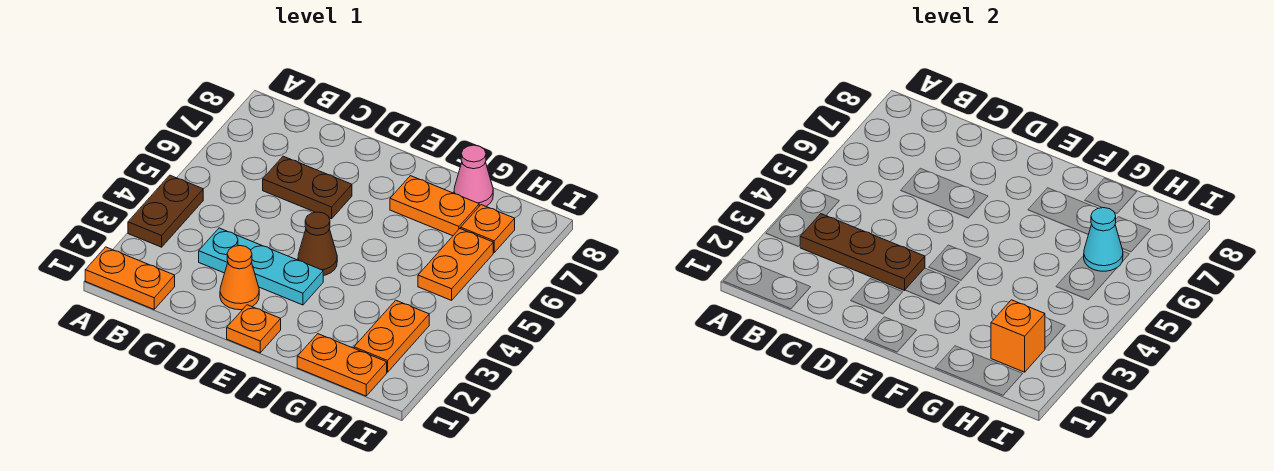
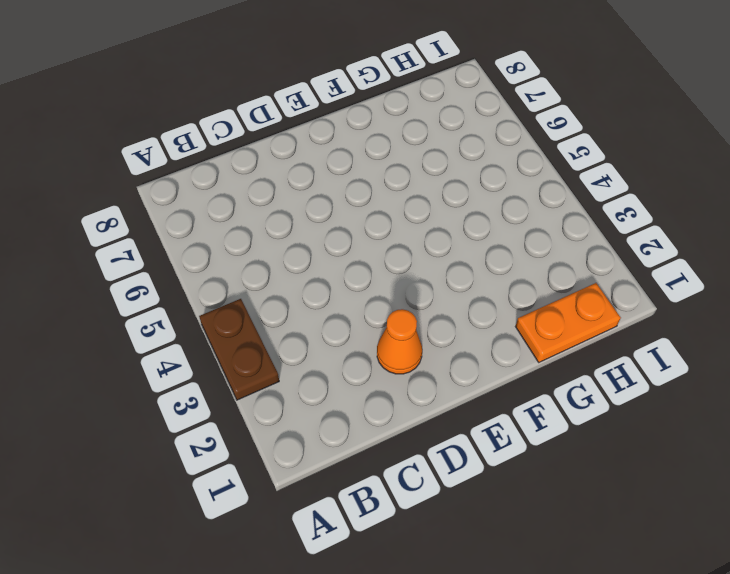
none -> orange plate A1:B1 level 1
none -> cyan plate C3:E3 level 1
none -> brown plate C6:D6 level 1

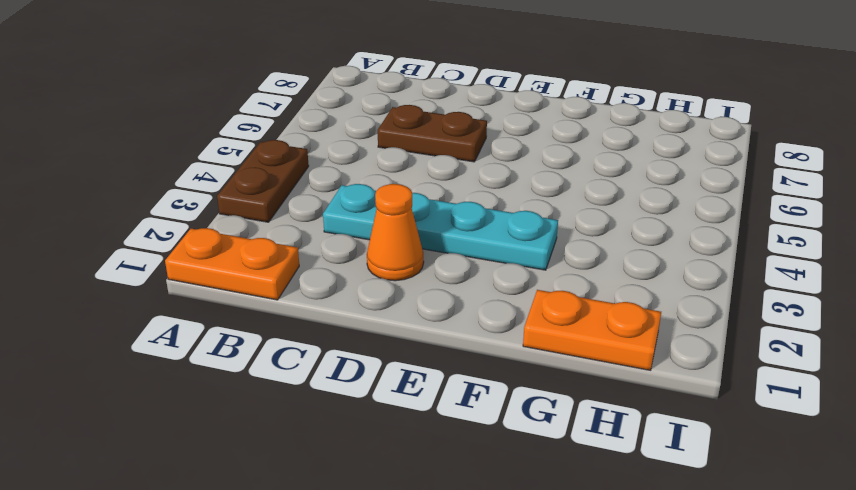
cyan plate C3:F3 level 1 -> cyan plate C3:E3 level 1
none -> orange plate E1 level 1
none -> brown cone E4 level 1
none -> orange plate F7:G7 level 1

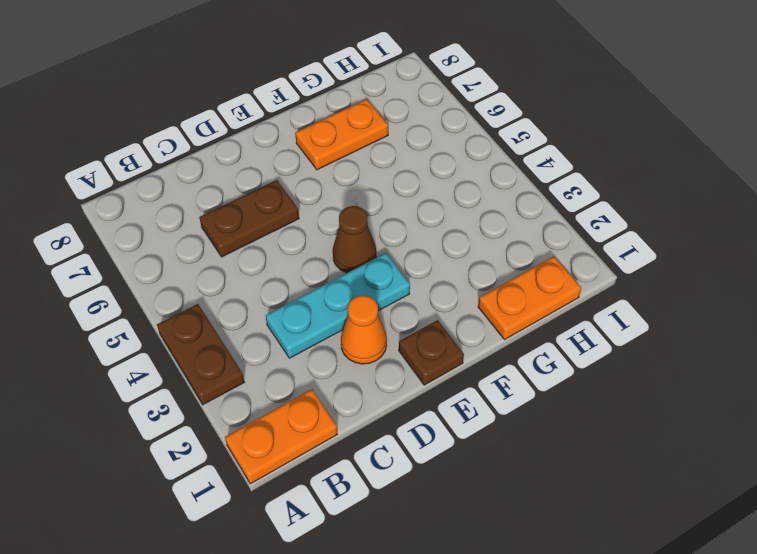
brown plate E1 level 1 -> orange plate E1 level 1
none -> pink cone G8 level 1
none -> orange plate H2:H3 level 1
none -> orange plate H5:H6 level 1

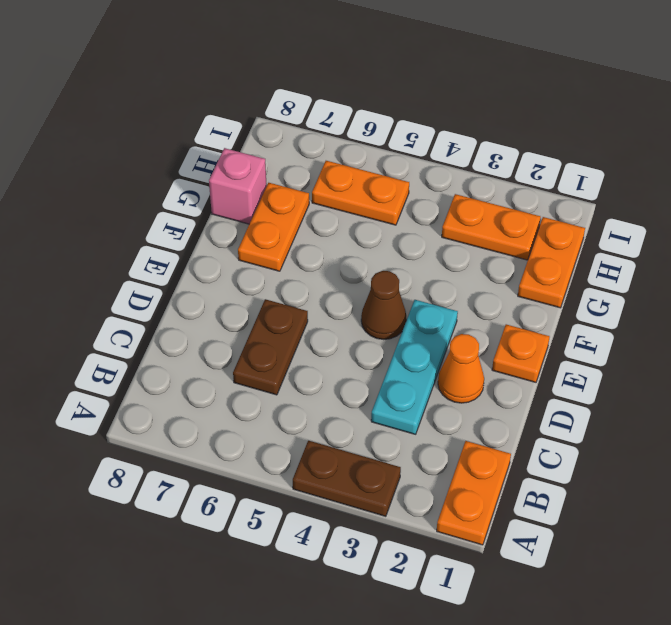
pink brick G8 level 1 -> pink cone G8 level 1
none -> orange plate H7 level 1
none -> brown plate B3:D3 level 2
none -> orange brick H2 level 2

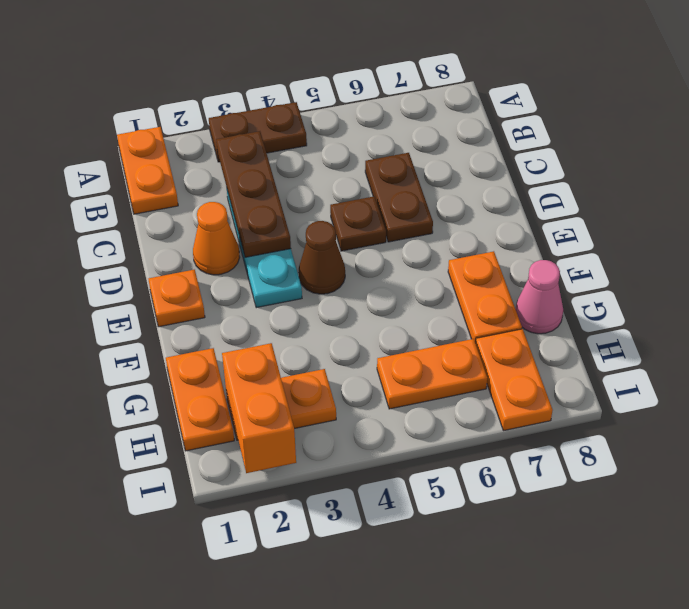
brown plate D5 level 1 -> none
orange brick H2:I2 level 2 -> orange brick H2 level 2
orange plate H7:I7 level 1 -> orange plate H7 level 1
none -> cyan cone H6 level 2

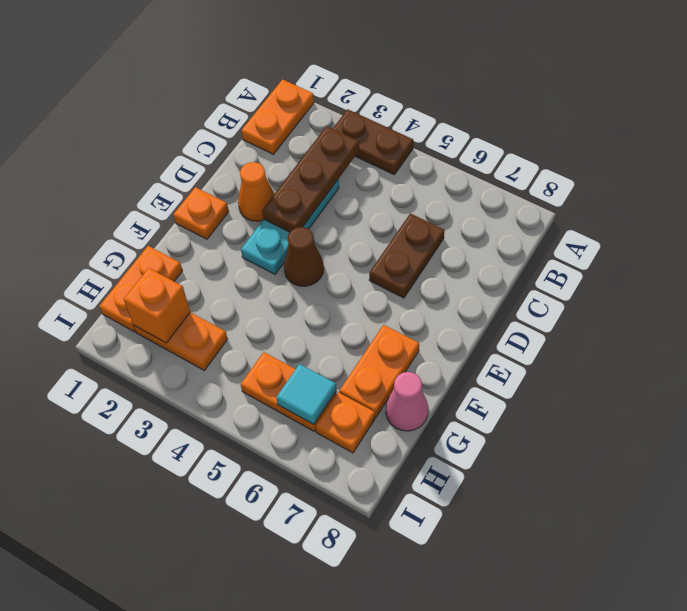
cyan tile H6 level 2 -> cyan cone H6 level 2

